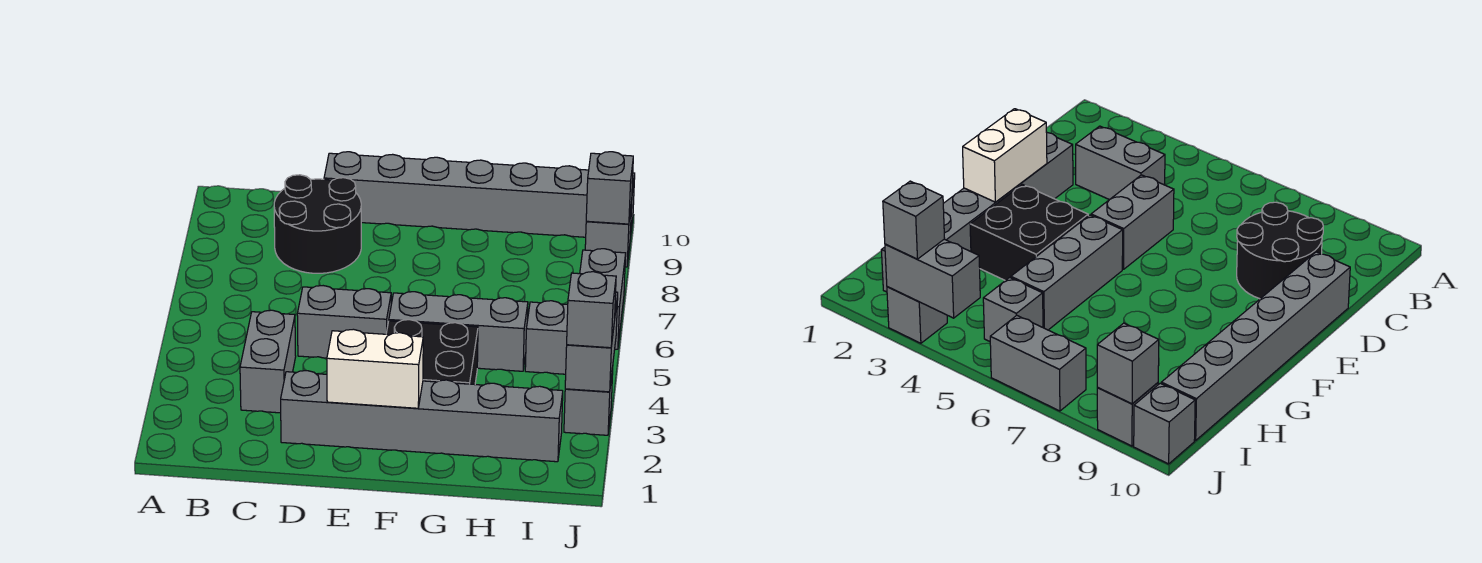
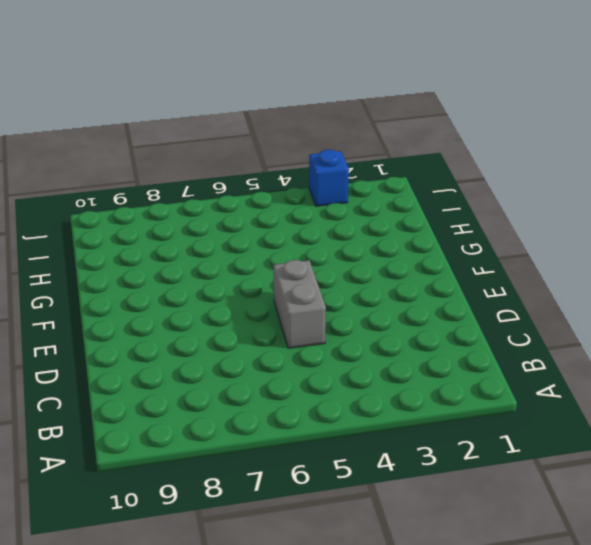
blue brick J3 level 1 -> grey brick J3 level 1
none -> grey brick C3:C4 level 1
none -> black round brick C8:D9 level 1
none -> grey brick D2:I2 level 1

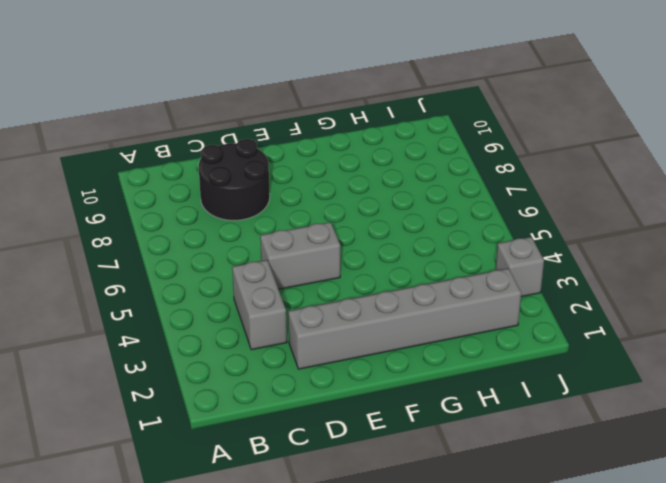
none -> grey brick D10:I10 level 1
none -> black brick F3:G4 level 1
none -> grey brick F5:H5 level 1

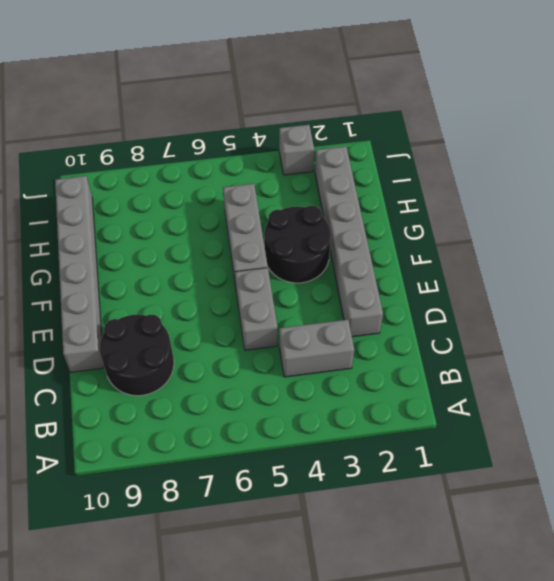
black round brick F3:G4 level 1 -> black brick F3:G4 level 1
none -> grey brick I5 level 1
none -> grey brick J6:J7 level 1
none -> grey brick J9 level 1

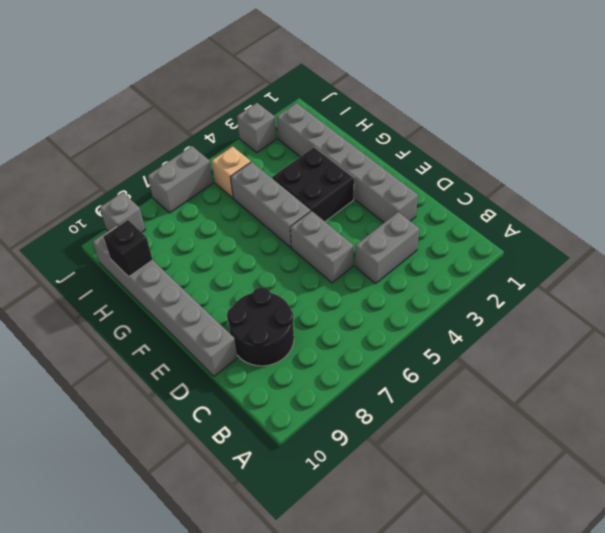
black brick H10 level 2 -> none
tan brick I5 level 1 -> grey brick I5 level 1
none -> grey brick J10 level 1
none -> white brick E2:F2 level 2
none -> grey brick J3:J4 level 2

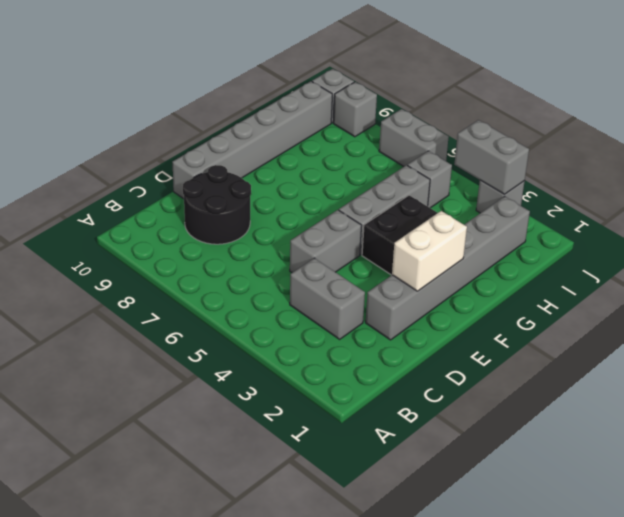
none -> grey brick J9 level 2
none -> grey brick J3 level 3

